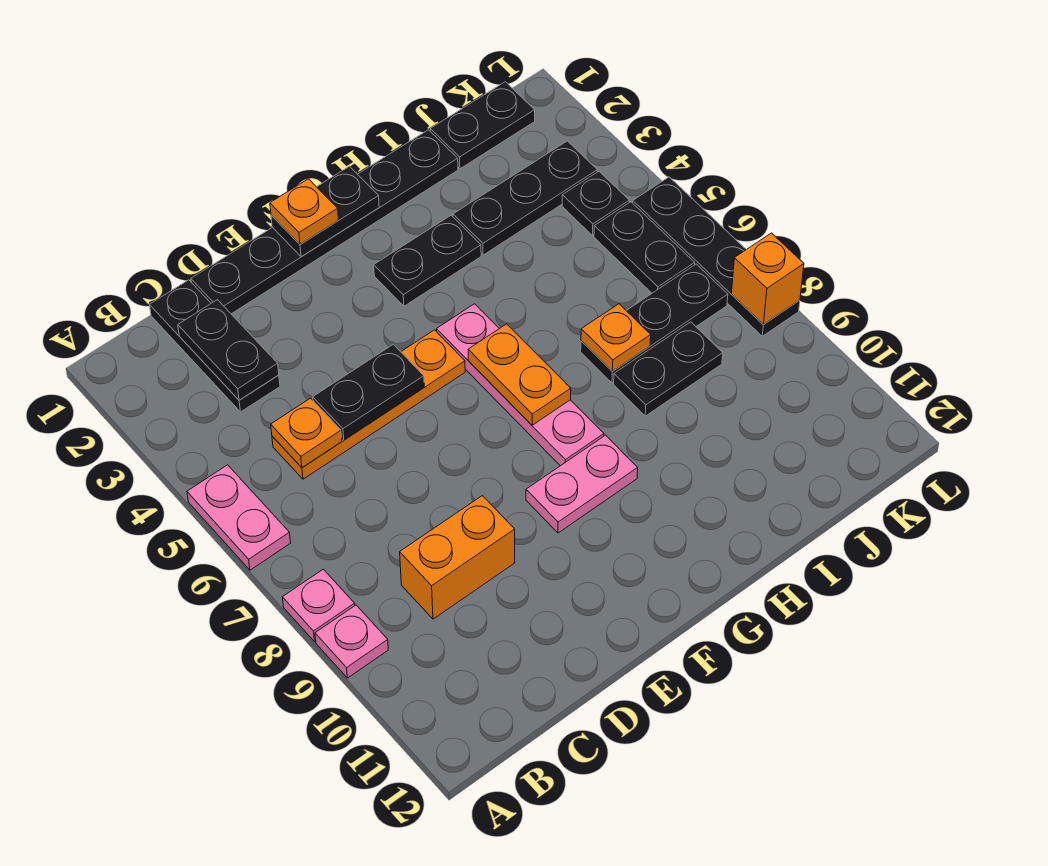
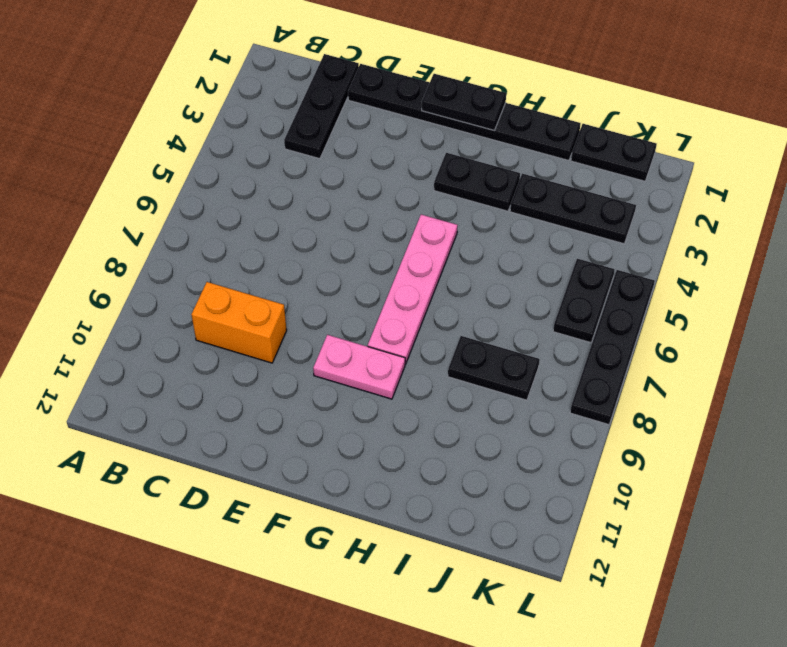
none -> pink plate A5:A6 level 1
none -> pink plate A8 level 1
none -> pink plate A9 level 1

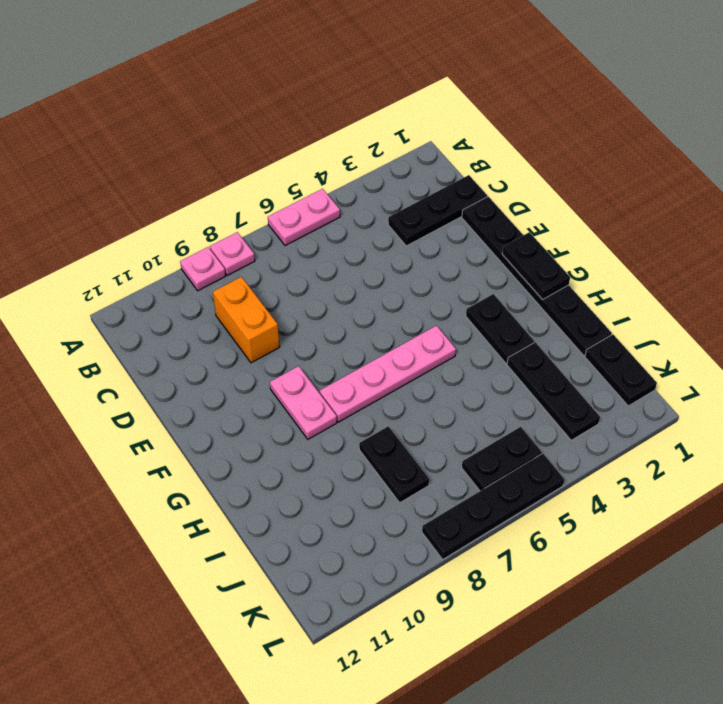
none -> orange plate C5:F5 level 1
none -> black plate I7:K7 level 1
none -> black plate K4 level 1

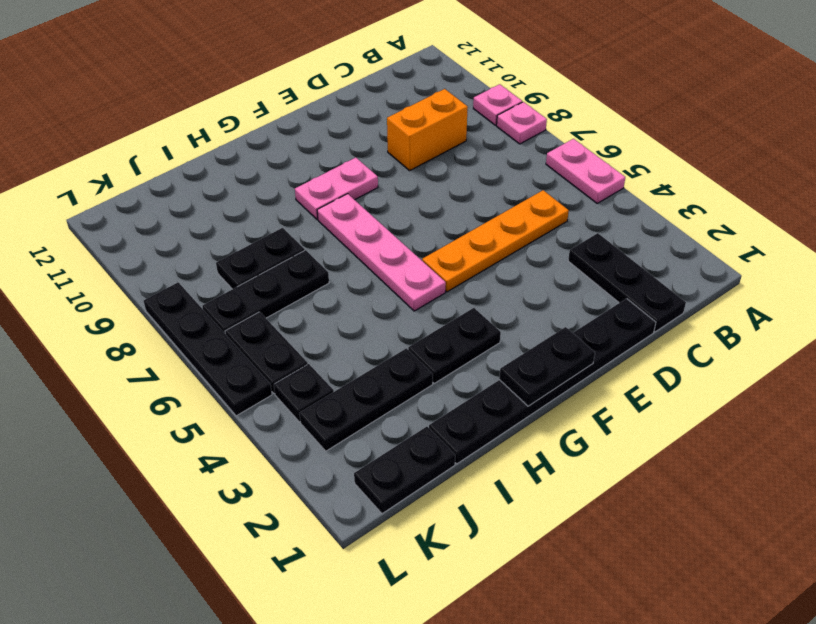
none -> black plate C2:C3 level 2
none -> orange plate C5 level 2
none -> black plate D5:E5 level 2

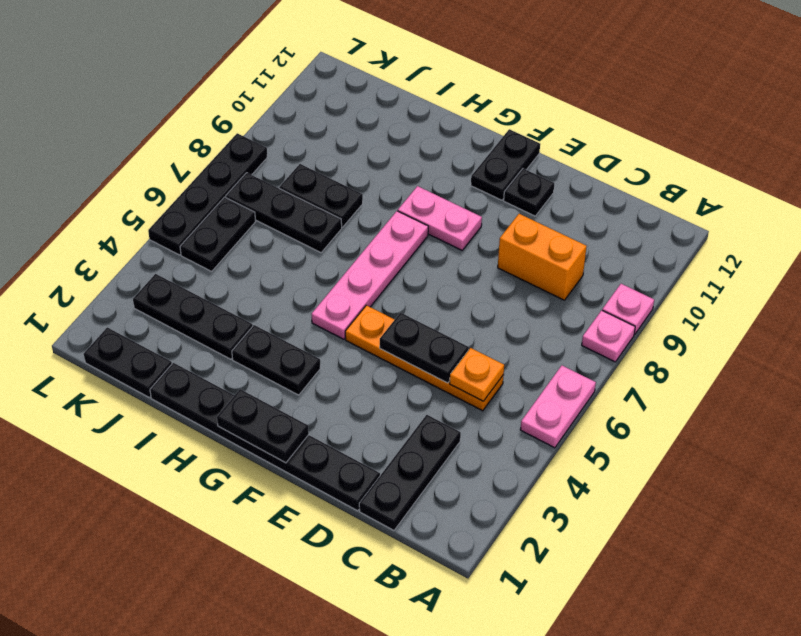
black plate E11 level 1 -> black plate K4 level 1
black plate F11:F12 level 1 -> black plate C2:C3 level 2
none -> orange plate G6:G7 level 2
none -> orange plate I7 level 2
none -> orange brick L8 level 2

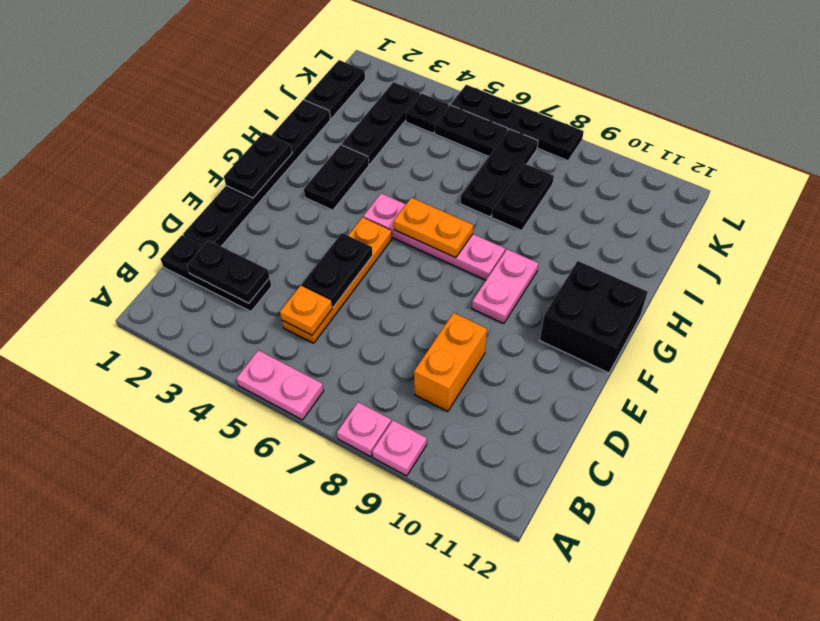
black brick F11:G12 level 1 -> none
none -> orange plate I7 level 2
none -> orange brick L8 level 2
none -> orange plate F1 level 3

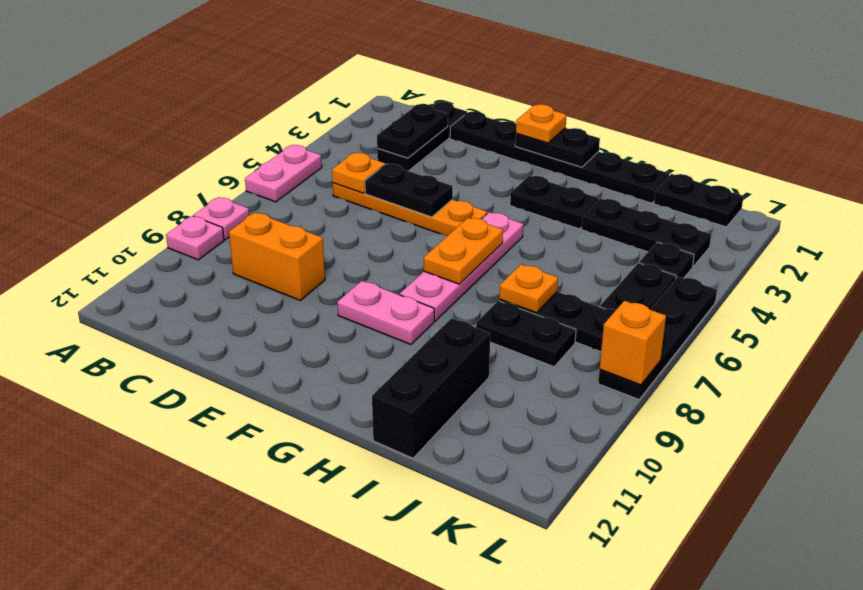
black brick I10:I12 level 1 -> none

